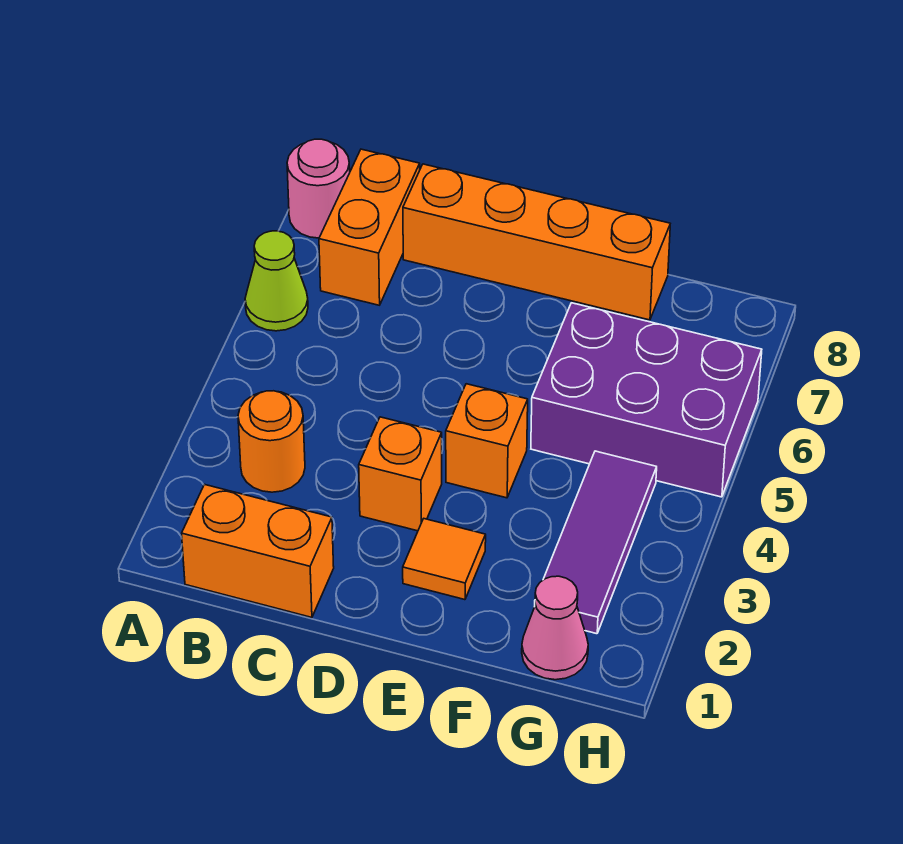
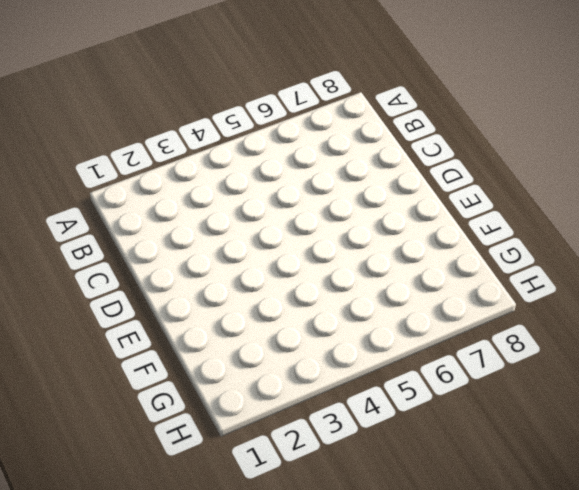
none -> lime cone A6 level 1
none -> pink round brick A8 level 1
none -> orange brick B1:C1 level 1

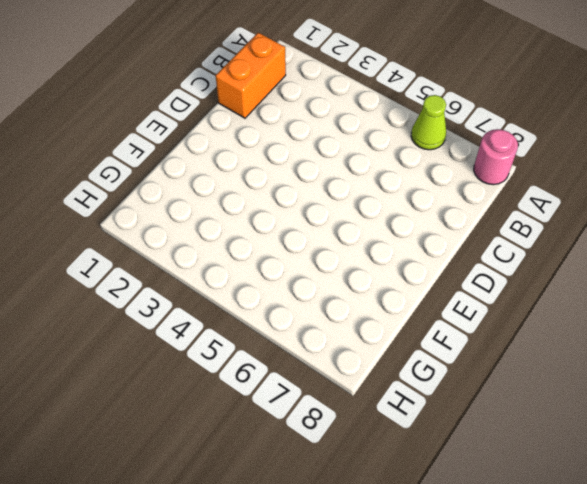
none -> orange round brick B3 level 1
none -> orange brick B7:B8 level 1
none -> orange brick C8:F8 level 1

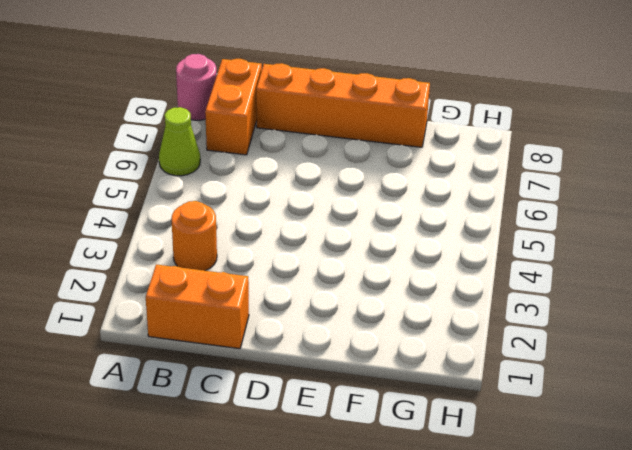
none -> orange brick D3 level 1
none -> orange tile E2 level 1
none -> orange brick E4 level 1

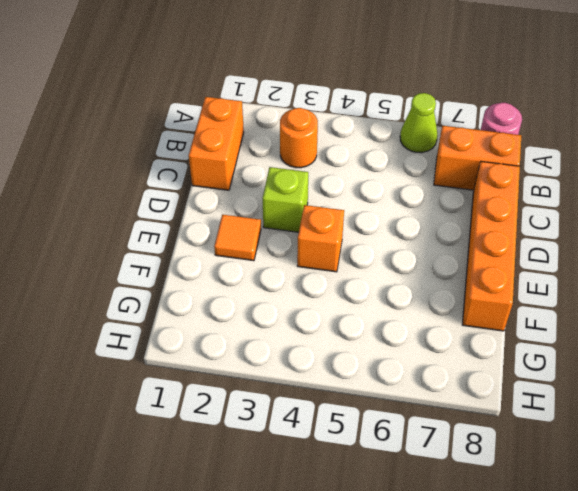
lime brick D3 level 1 -> orange brick D3 level 1
none -> purple brick F5:H6 level 1
none -> pink cone G1 level 1
none -> purple tile G2:G4 level 1

